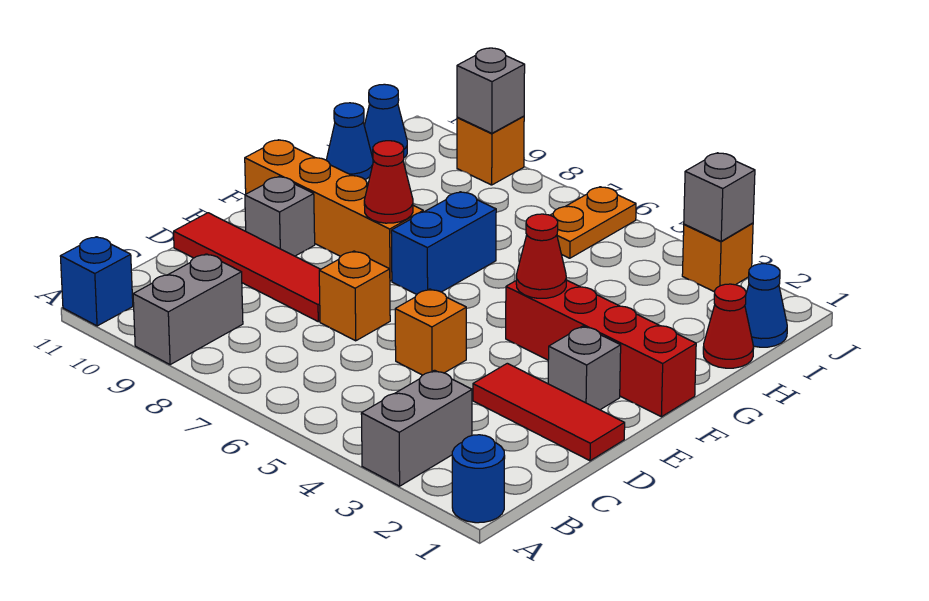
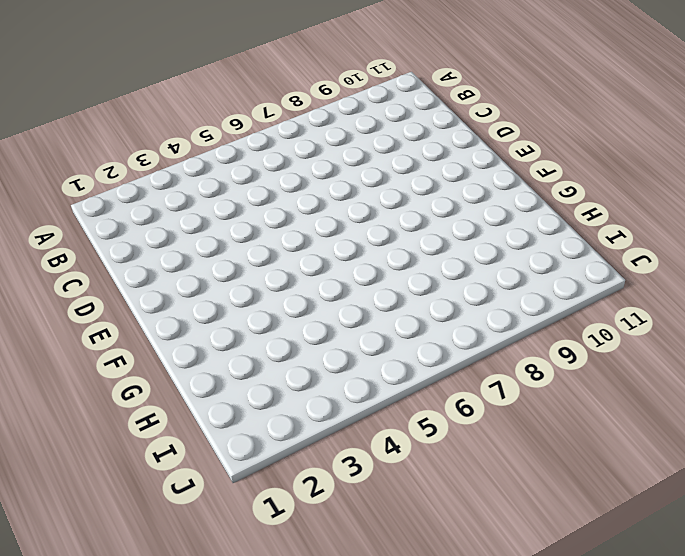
none -> blue round brick A1 level 1
none -> grey brick A3:B3 level 1
none -> grey brick A9:B9 level 1

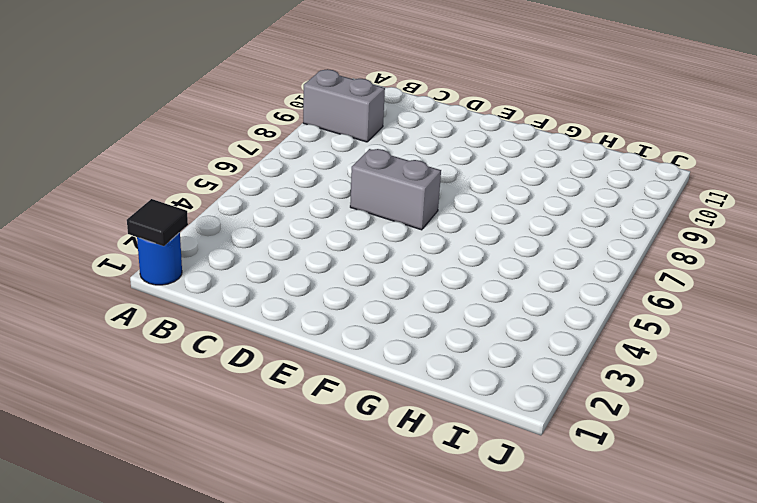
black tile A1 level 2 -> none
grey brick D6:E6 level 1 -> grey brick A3:B3 level 1
none -> blue brick A11 level 1
none -> red tile D1:D3 level 1
none -> orange brick D5 level 1

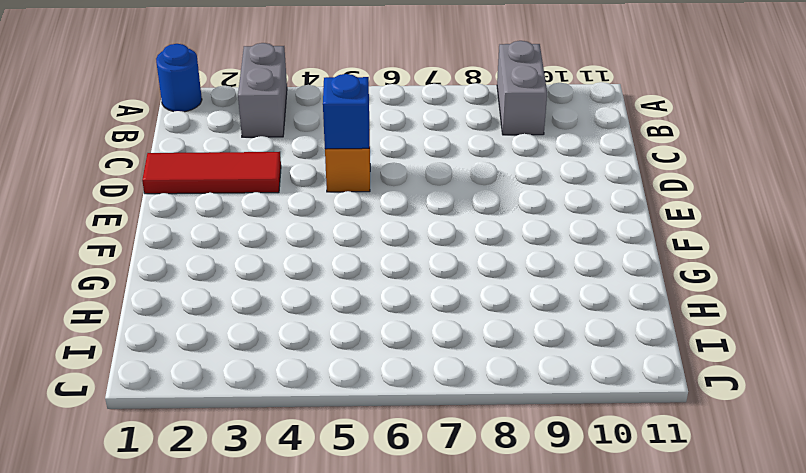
blue brick D5 level 2 -> blue brick A11 level 1
none -> orange brick D7 level 1
none -> red tile D8:D11 level 1
none -> grey brick E2 level 1

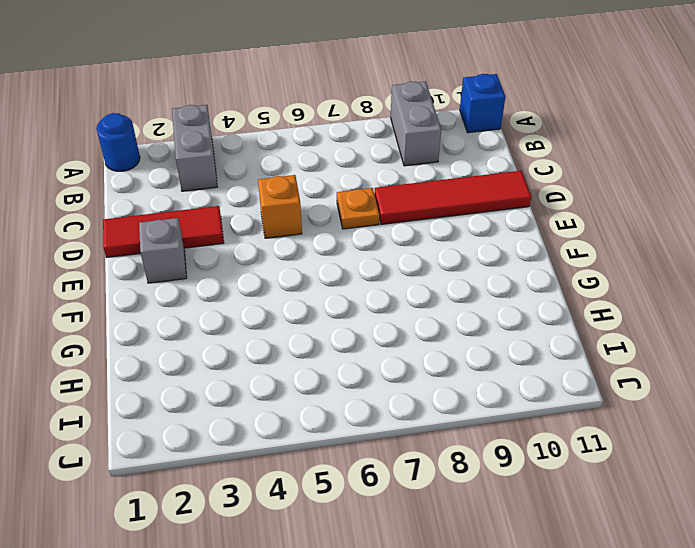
orange plate D7 level 1 -> orange brick D7 level 1
none -> grey brick E10 level 1
none -> red brick F1:F4 level 1
none -> blue brick F7:G7 level 1

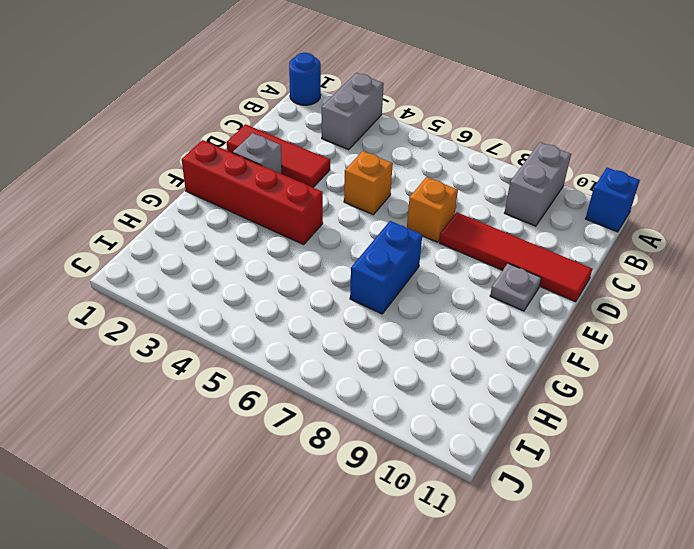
grey plate E10 level 1 -> grey brick E10 level 1
none -> orange brick F8:F11 level 1
none -> red cone H1 level 1
none -> blue cone H11 level 1

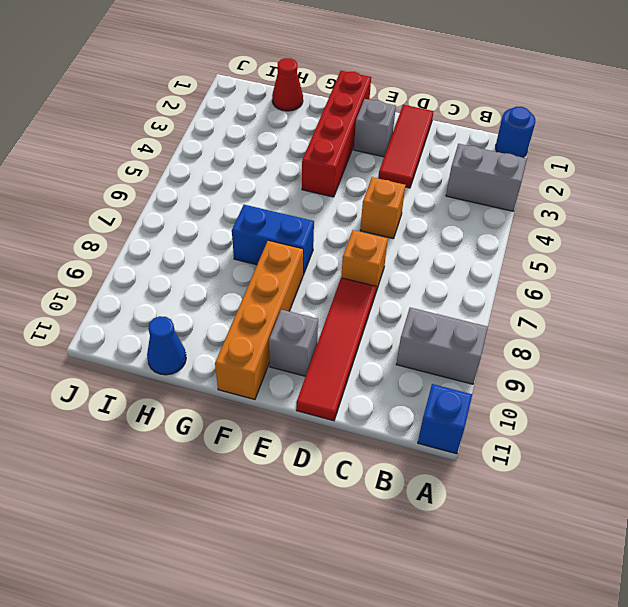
none -> blue cone I1 level 1
none -> orange plate I6:J6 level 1
none -> blue cone I11 level 1

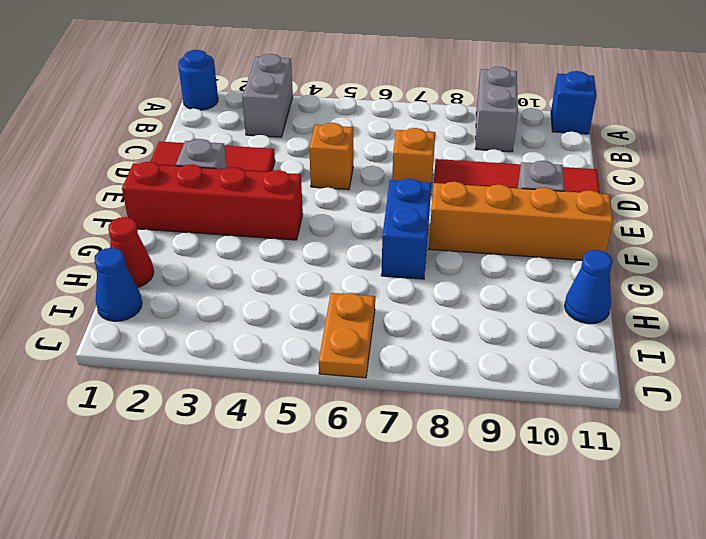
none -> blue cone I11 level 1
none -> orange brick J3 level 1
none -> orange brick J9 level 1

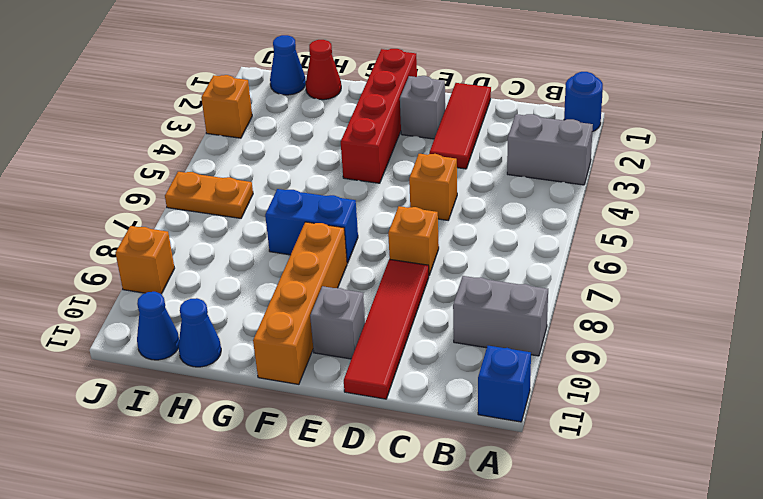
none -> red cone F4 level 2
none -> red cone F8 level 2
none -> grey brick J3 level 2

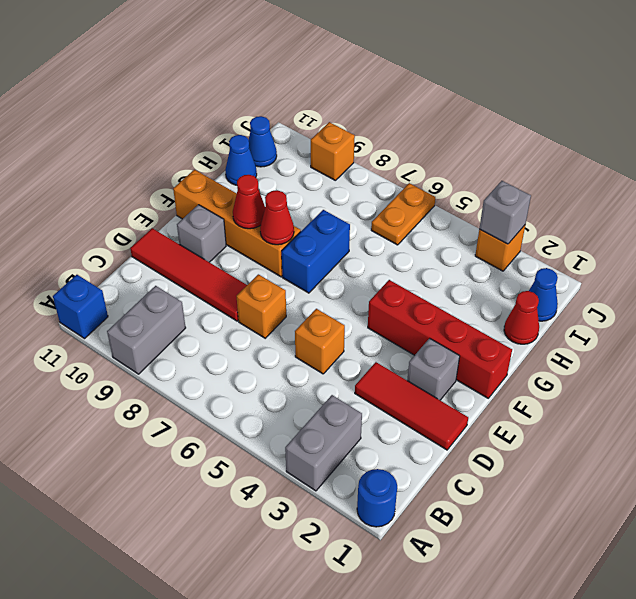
red cone F9 level 2 -> red cone F4 level 2
none -> grey brick J9 level 2

